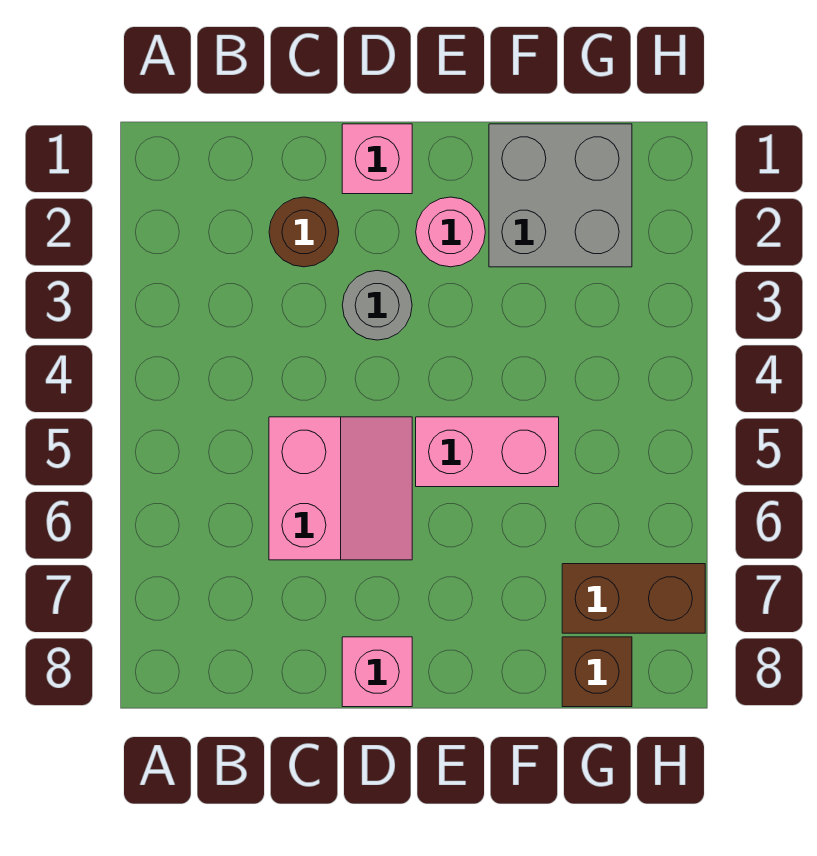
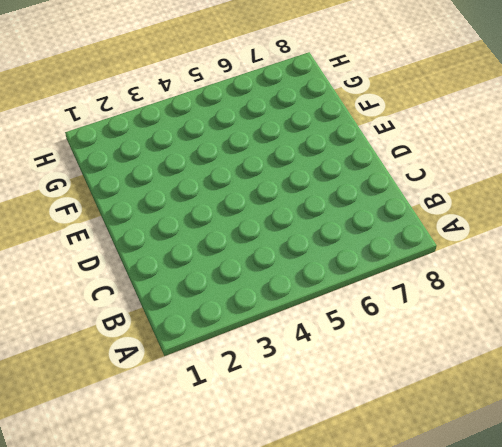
none -> brown round brick C2 level 1
none -> pink slope C5:D6 level 1 top C

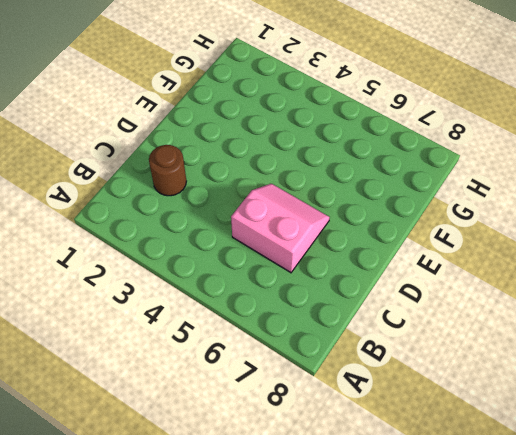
none -> pink brick D1 level 1
none -> grey round brick D3 level 1

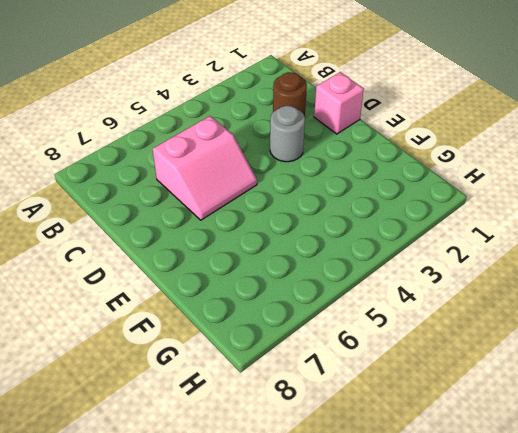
none -> pink brick D8 level 1
none -> pink round brick E2 level 1

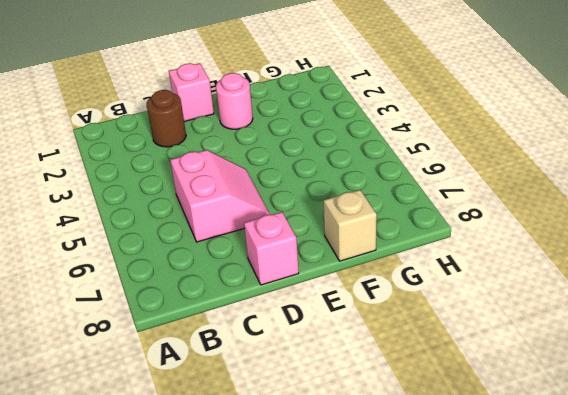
tan brick F8 level 1 -> none
none -> grey round brick D3 level 1
none -> pink brick E5:F5 level 1

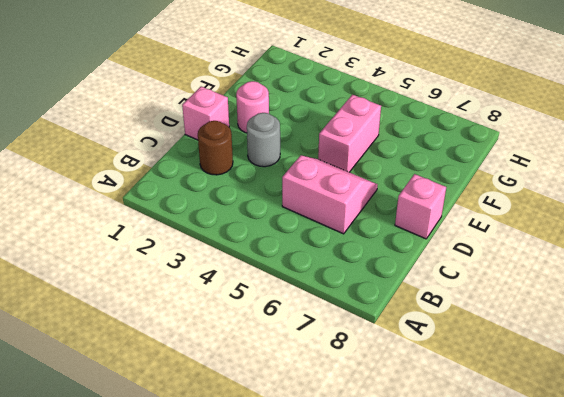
none -> grey brick F1:G2 level 1
none -> brown brick G7:H7 level 1

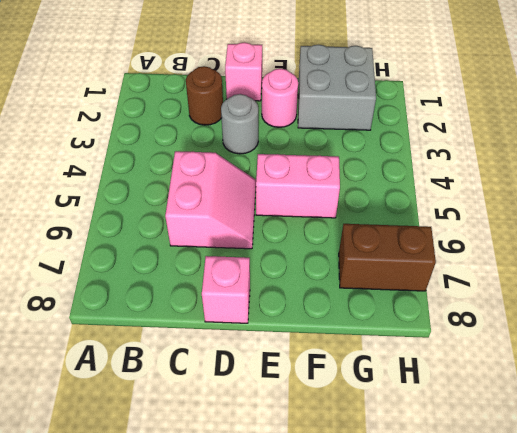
none -> brown brick G8 level 1

